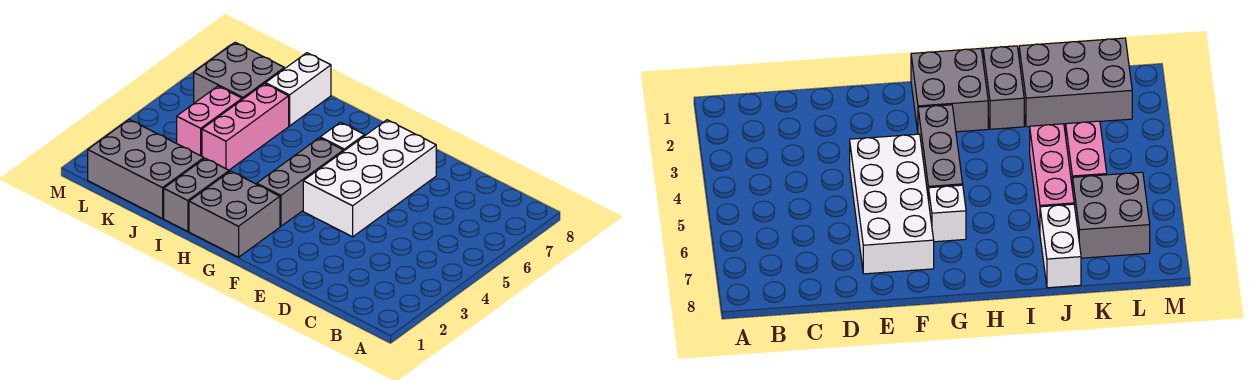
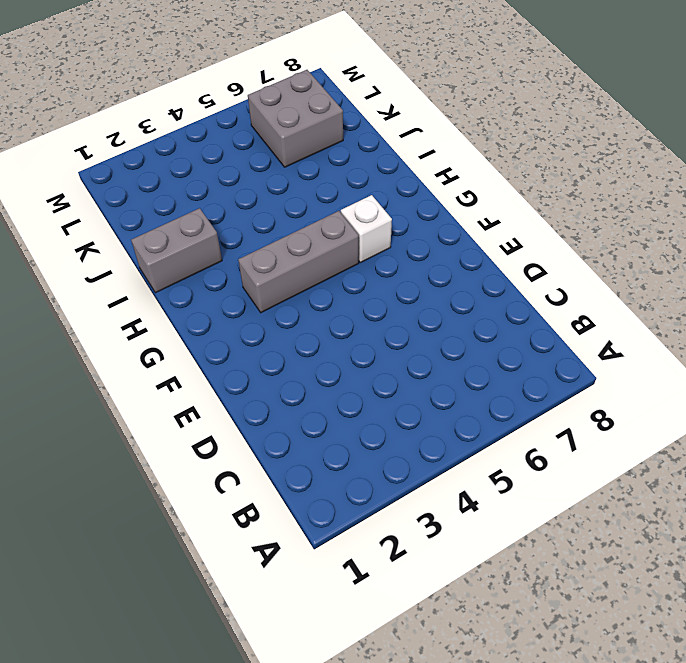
none -> white brick E4:F7 level 1
none -> grey brick G1:H2 level 1

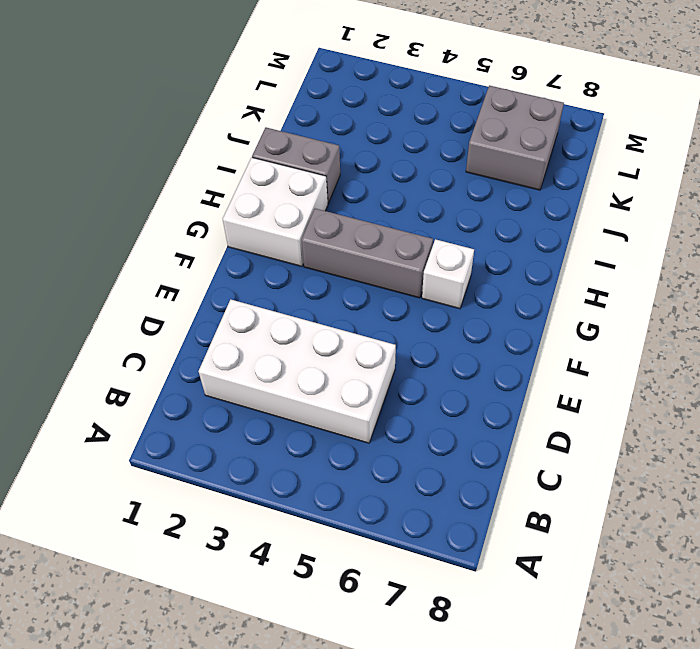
white brick C2:D5 level 1 -> white brick E4:F7 level 1
white brick G1:H2 level 1 -> grey brick G1:H2 level 1
none -> grey brick J1:L2 level 1
none -> pink brick J4:J6 level 1

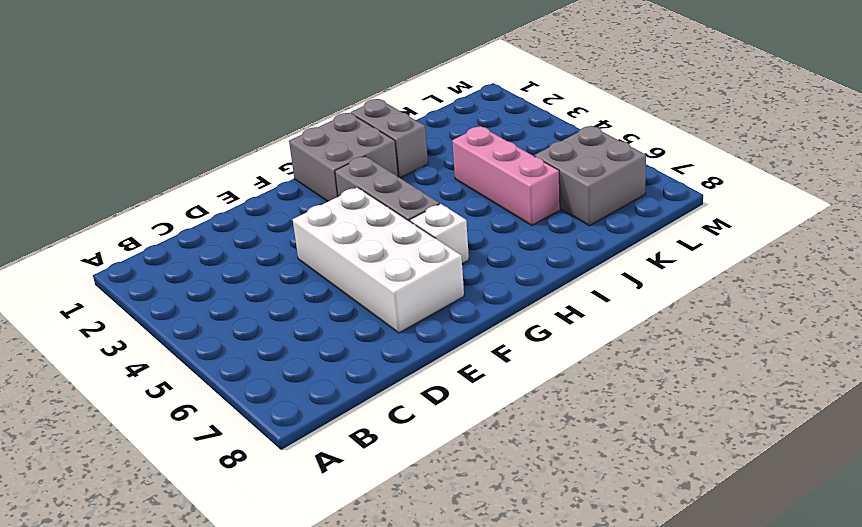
none -> grey brick J1:L2 level 1
none -> white brick J7:J8 level 1

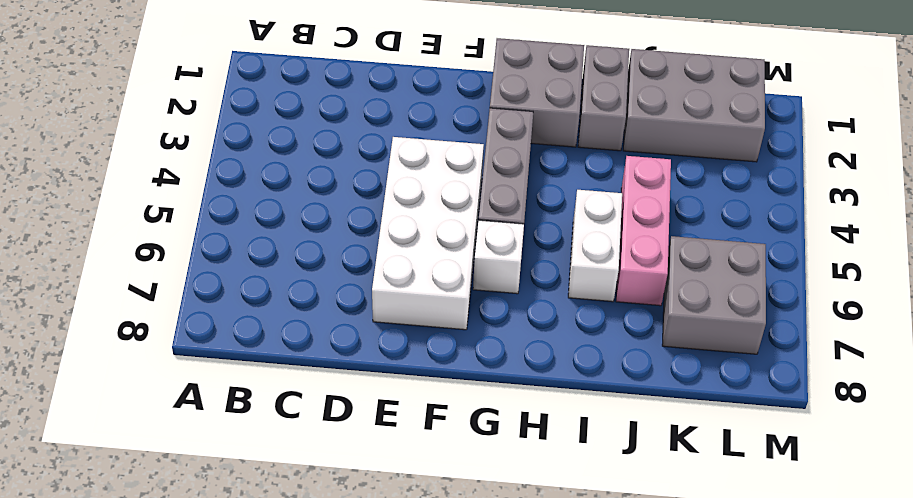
white brick I5:I6 level 1 -> white brick J7:J8 level 1
none -> pink brick K4:K5 level 1

